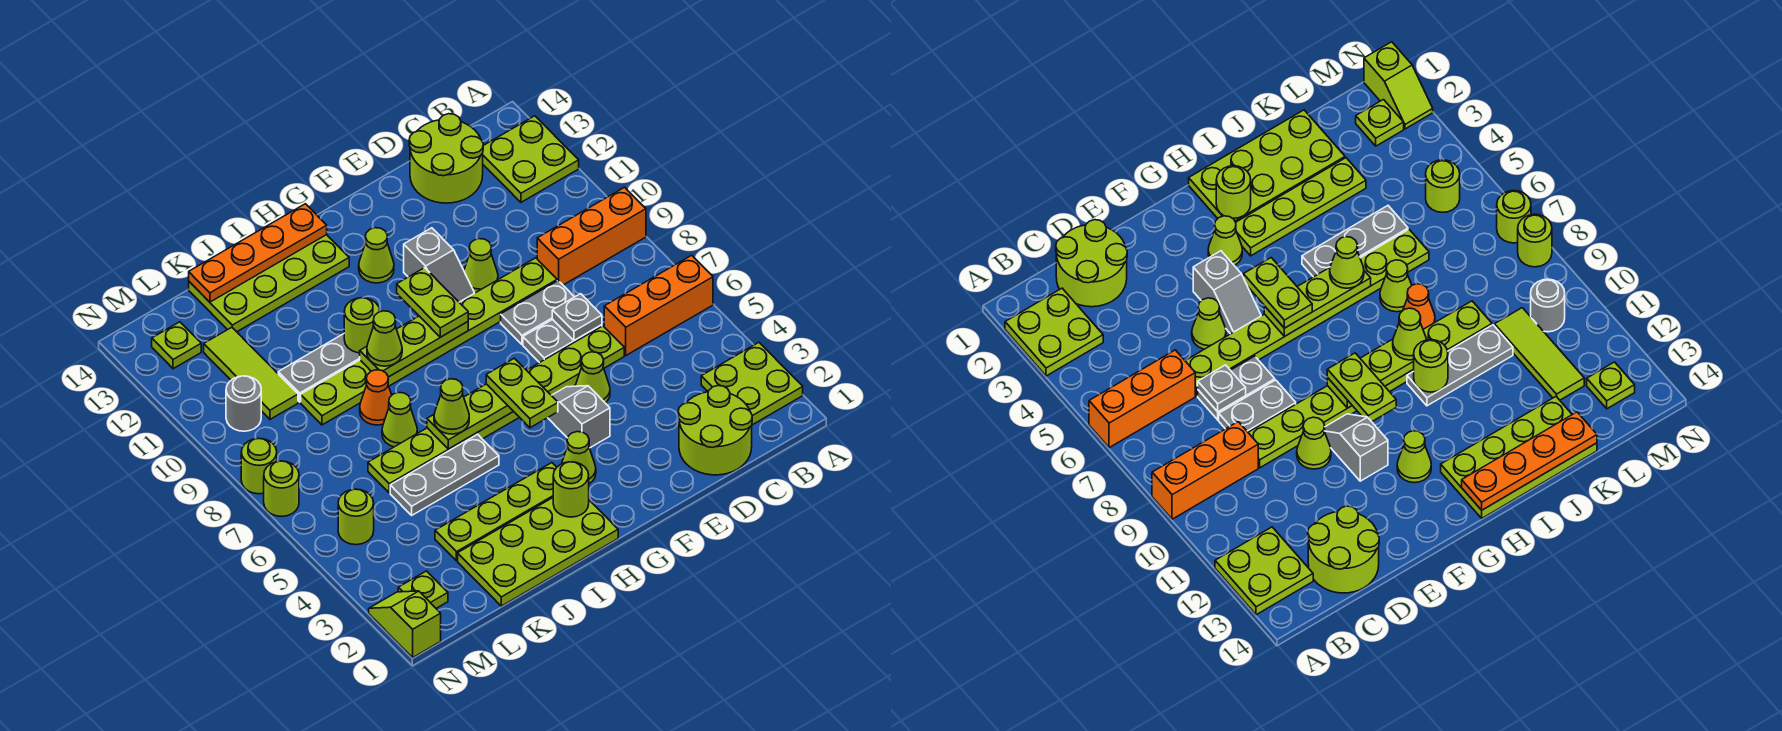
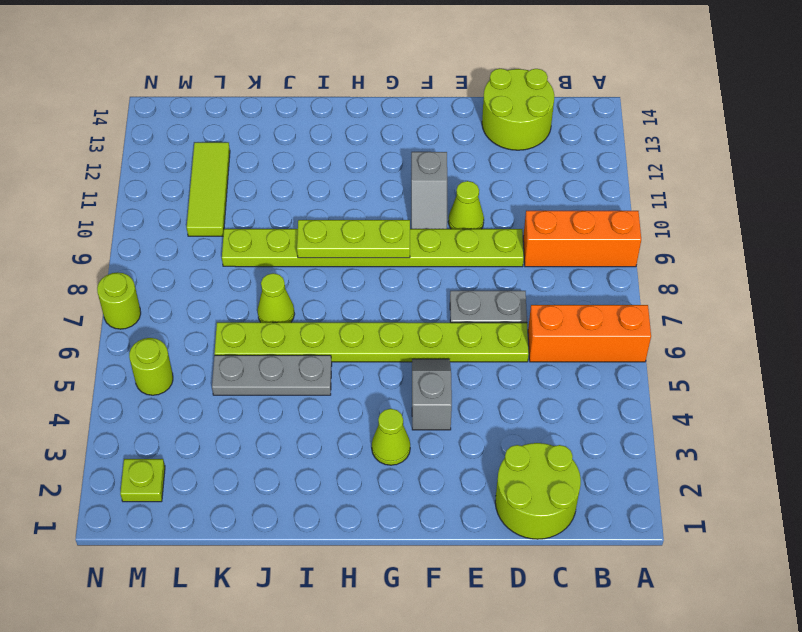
none -> lime plate A2:B3 level 1
none -> lime plate A12:B13 level 1
none -> grey plate D8:E8 level 1
none -> lime cone E5 level 1

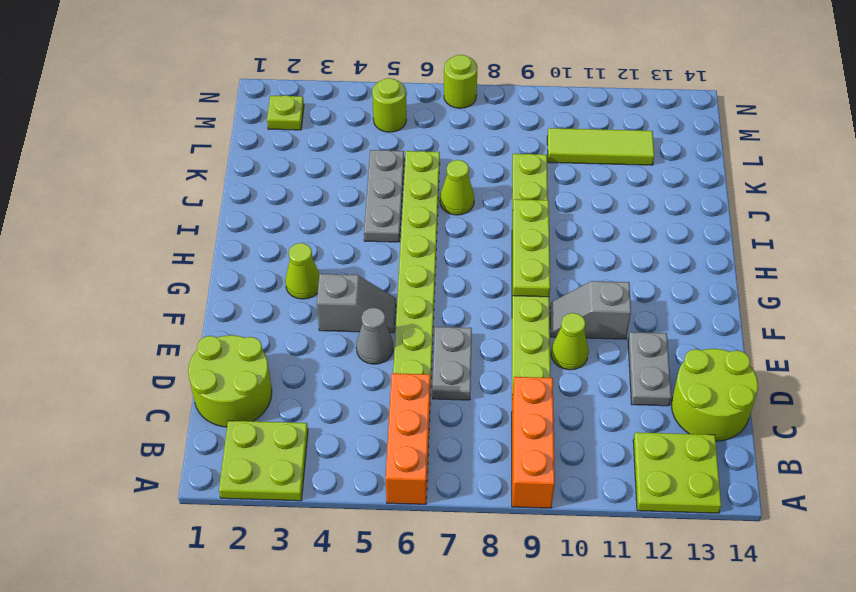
grey plate D12:E12 level 1 -> grey plate D8:E8 level 1
grey cone E5 level 1 -> lime cone E5 level 1
none -> lime cone G12 level 1
none -> lime plate H1:K2 level 1
none -> lime plate H3:K3 level 1
none -> lime plate H13:K14 level 1

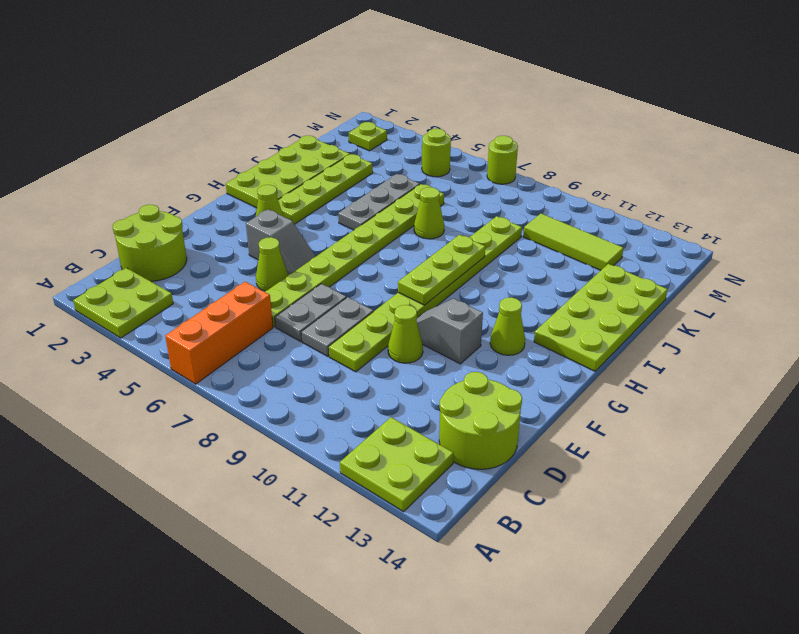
none -> orange brick A9:C9 level 1
none -> grey plate I10:K10 level 1
none -> orange cone J8 level 1
none -> grey round brick M10 level 1

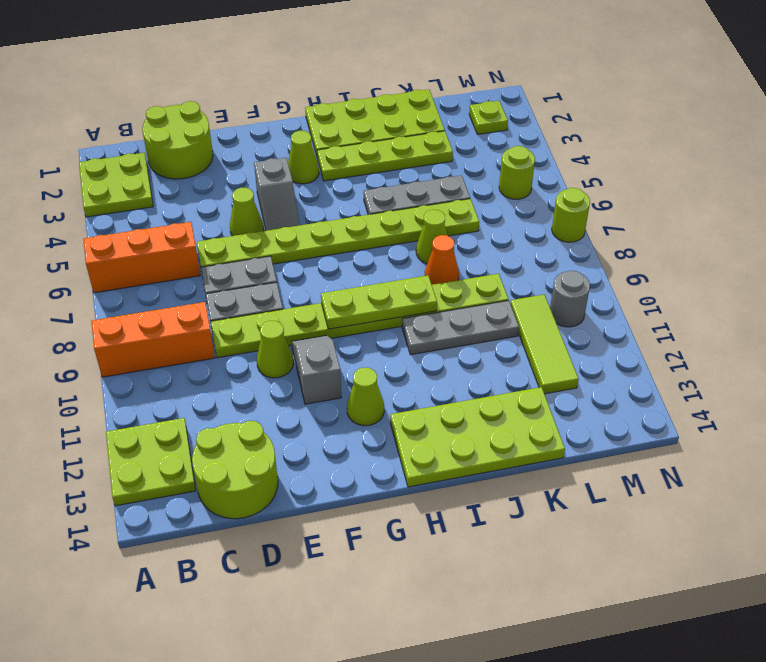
none -> lime plate M13 level 1
none -> lime slope N1:N2 level 1 top 1
none -> lime round brick N8 level 1
none -> grey plate D7 level 2

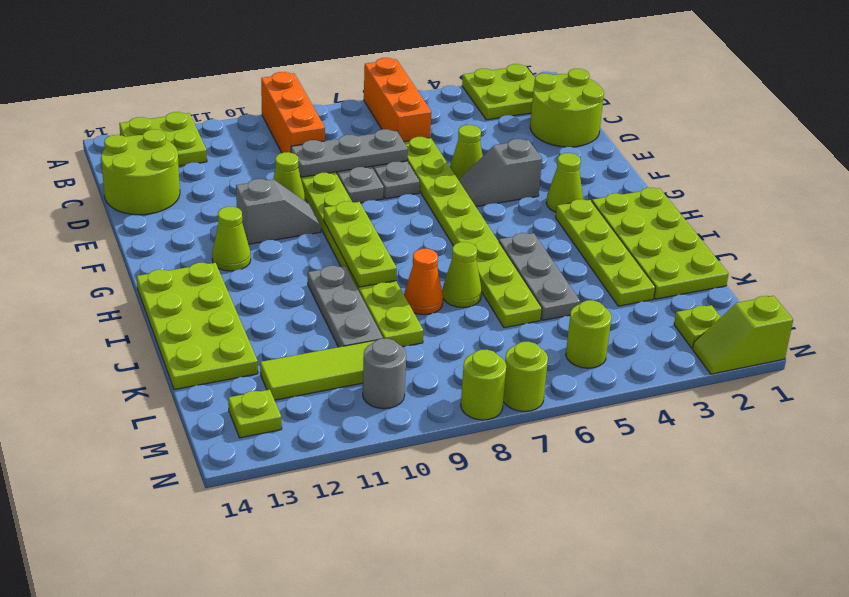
grey plate D7:D9 level 2 -> grey plate D7 level 2
none -> lime plate G6:I6 level 2
none -> lime round brick H2 level 2
none -> orange plate H14:K14 level 2
none -> lime round brick I10 level 2

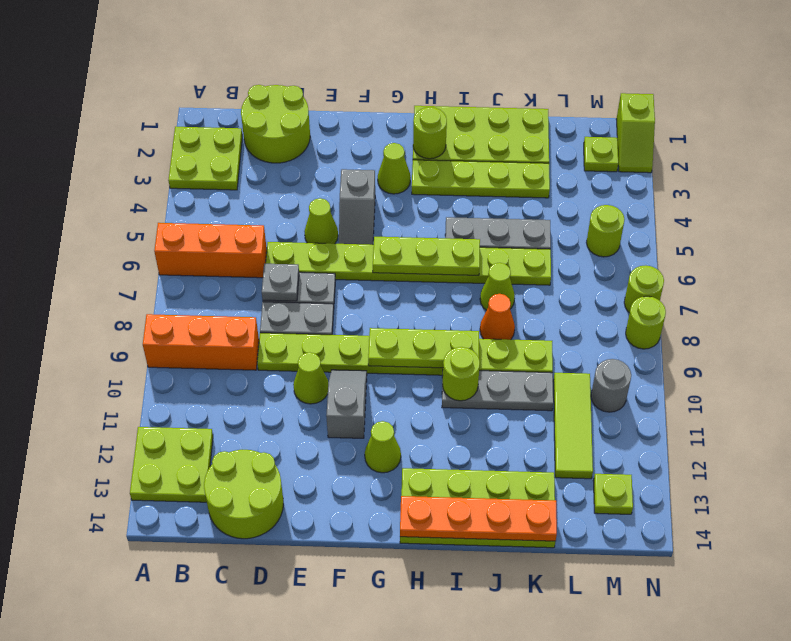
none -> lime plate G5:G6 level 3
none -> lime plate G9:G10 level 3
none -> lime cone I6 level 3
none -> lime cone I9 level 3

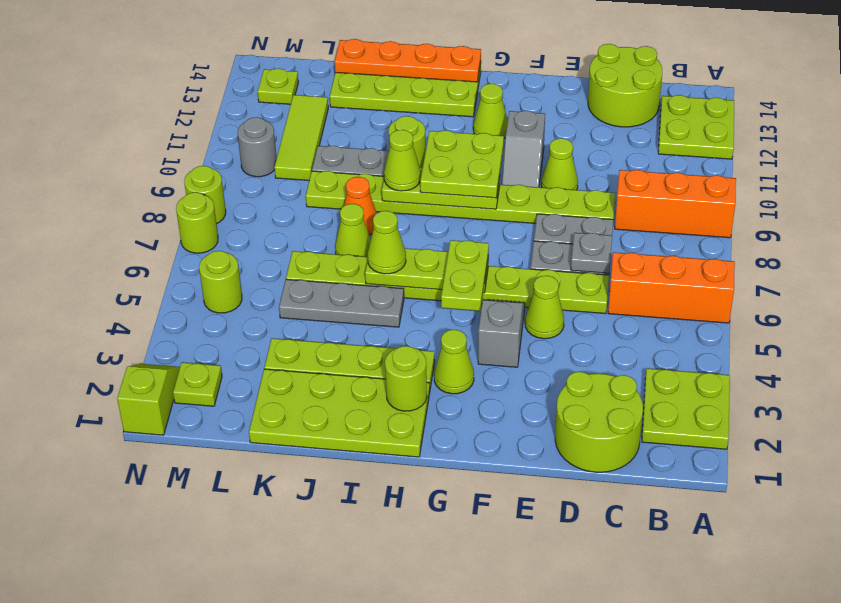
lime plate G9:H10 level 3 -> lime plate G9:G10 level 3

